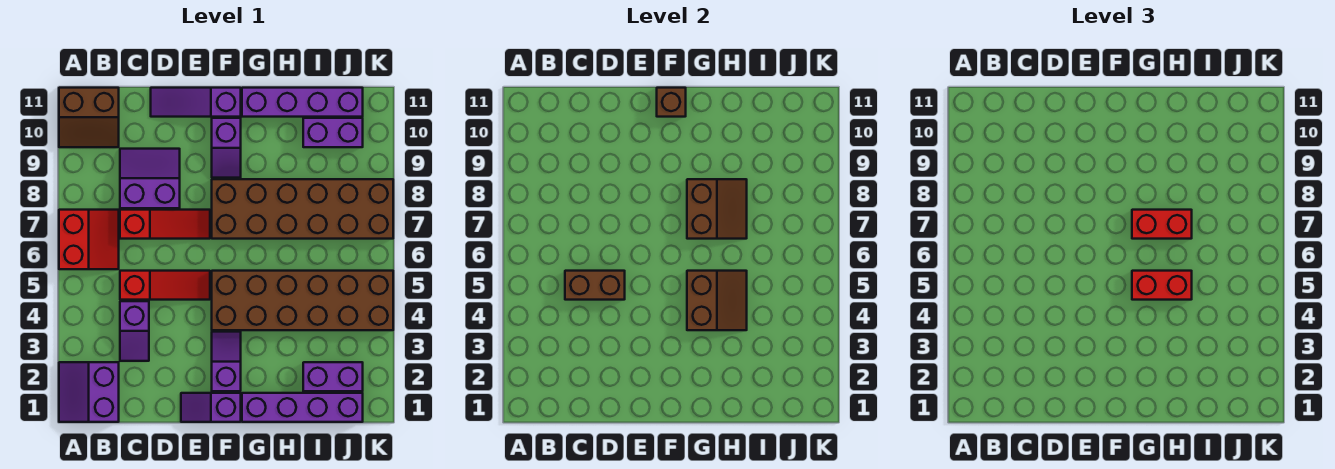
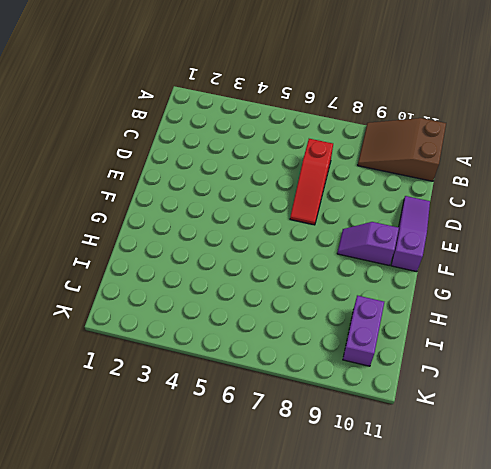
brown slope A9:B11 level 1 top 11 -> brown slope A10:B11 level 1 top 11
none -> purple slope A1:B2 level 1 top B
none -> red slope A6:B7 level 1 top A
none -> purple slope C3:C4 level 1 top 4

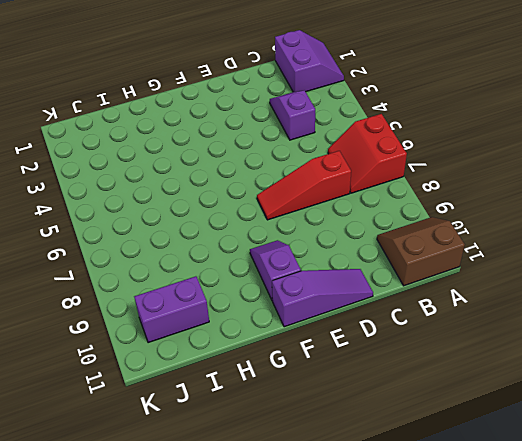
none -> red slope C5:E5 level 1 top C
none -> purple slope C8:D9 level 1 top 8
none -> purple slope E1:F1 level 1 top F

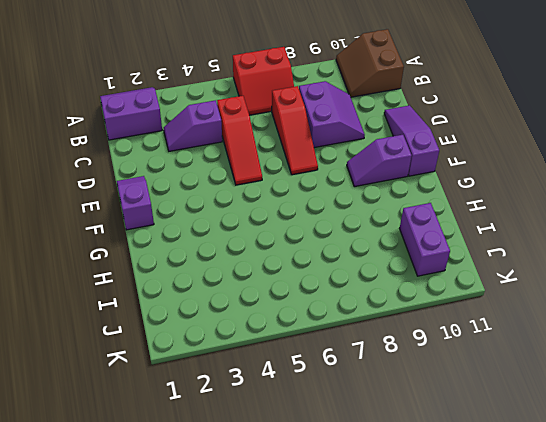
none -> purple slope F2:F3 level 1 top 2
none -> brown brick F4:K5 level 1
none -> brown brick F7:K8 level 1

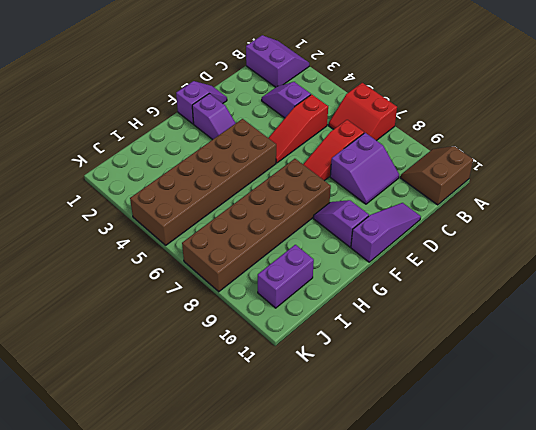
none -> purple brick G1:J1 level 1
none -> purple brick G11:J11 level 1
none -> purple brick I2:J2 level 1

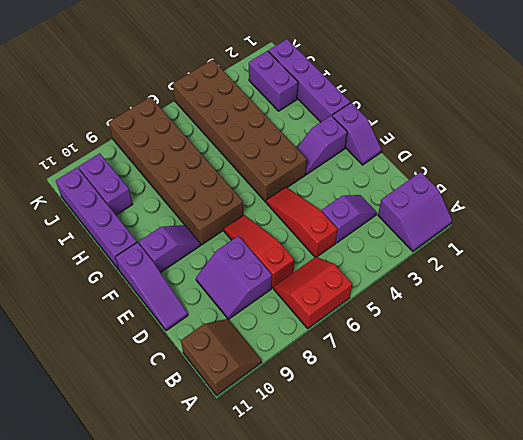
none -> brown brick C5:D5 level 2
none -> brown brick F11 level 2
none -> brown slope G4:H5 level 2 top G

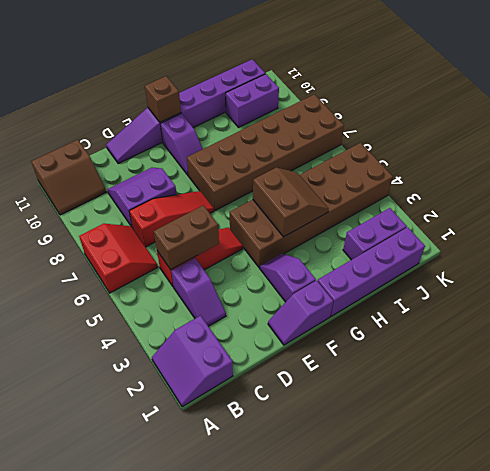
none -> brown slope G7:H8 level 2 top G
none -> red brick G5:H5 level 3
none -> red brick G7:H7 level 3

